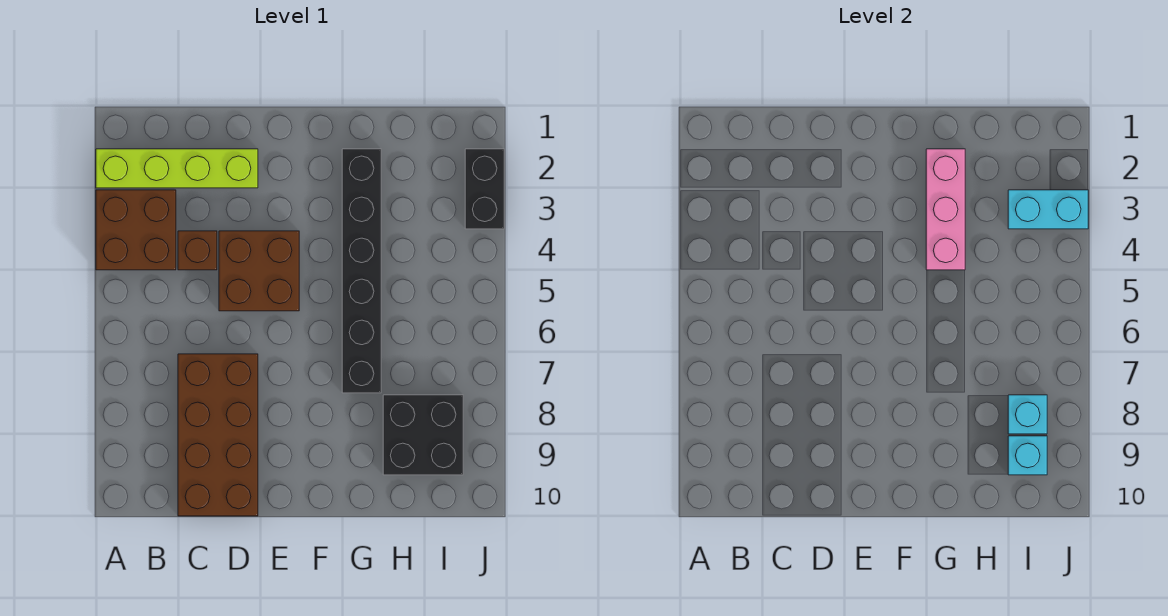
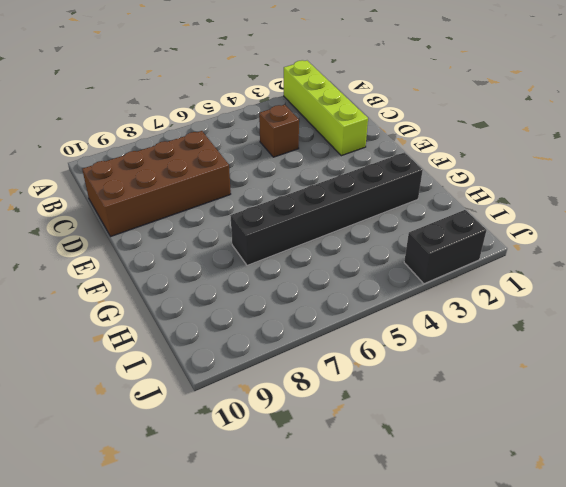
none -> brown brick A3:B4 level 1
none -> brown brick D4:E5 level 1
none -> black brick H8:I9 level 1

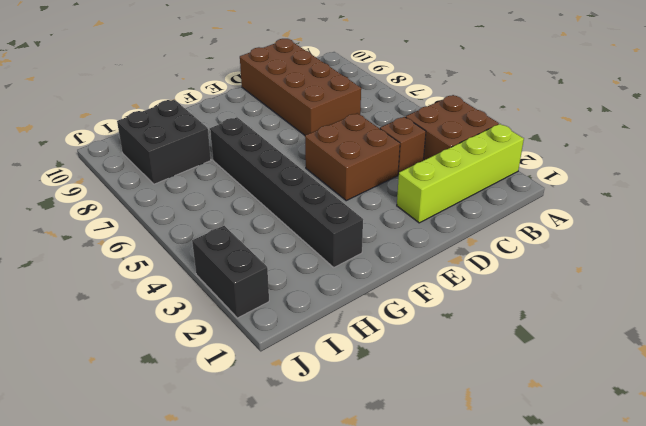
none -> pink brick G2:G4 level 2
none -> cyan brick I3:J3 level 2
none -> cyan brick I8 level 2

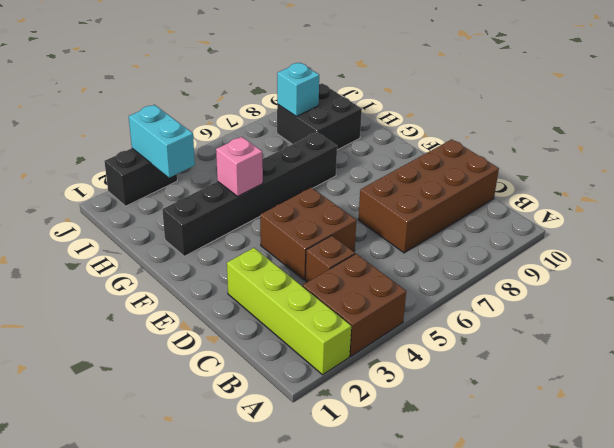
pink brick G4 level 2 -> pink brick G2:G4 level 2
none -> cyan brick I9 level 2

